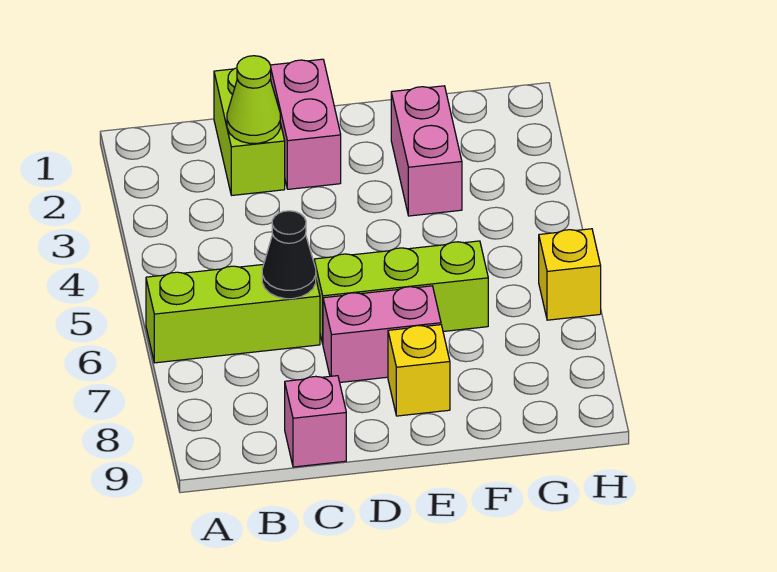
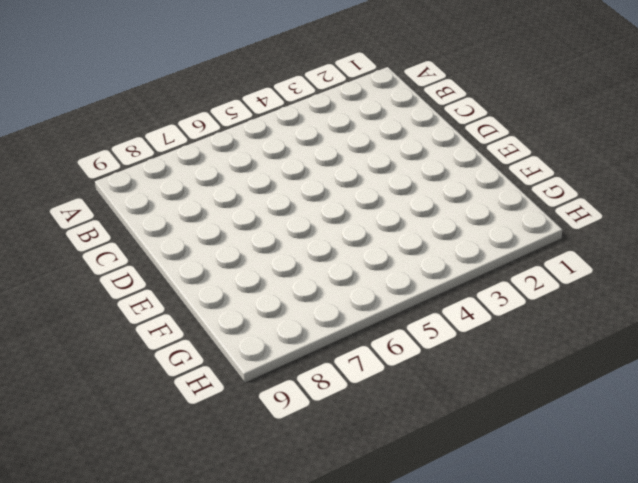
none -> lime brick A6:C6 level 1
none -> lime brick C1:C2 level 1

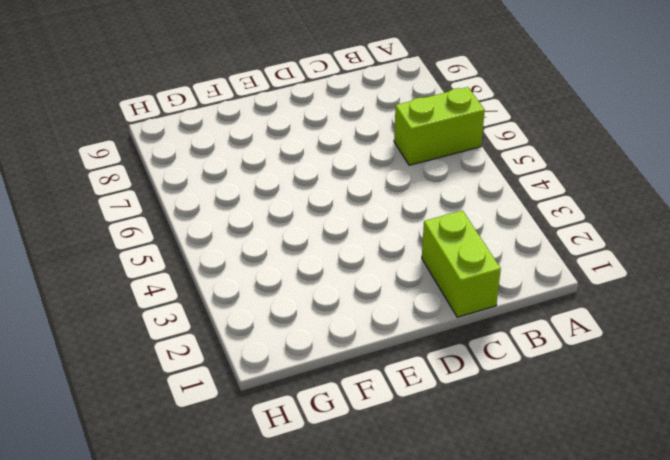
lime brick A6:B6 level 1 -> lime brick A6:C6 level 1
none -> pink brick C9 level 1
none -> pink brick D1:D2 level 1

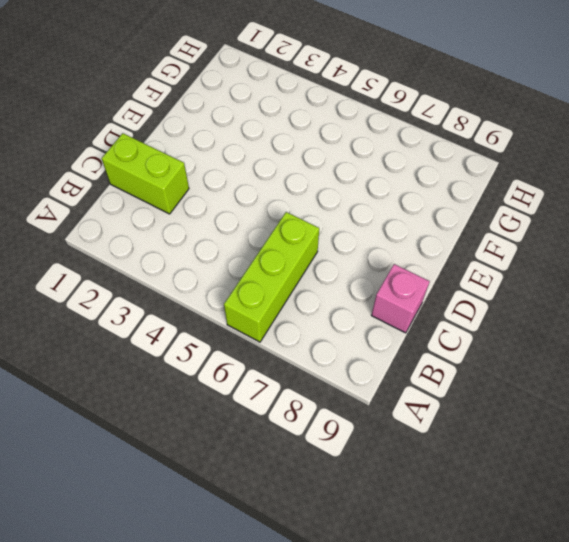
none -> pink brick D1:D2 level 1
none -> lime brick D6:F6 level 1

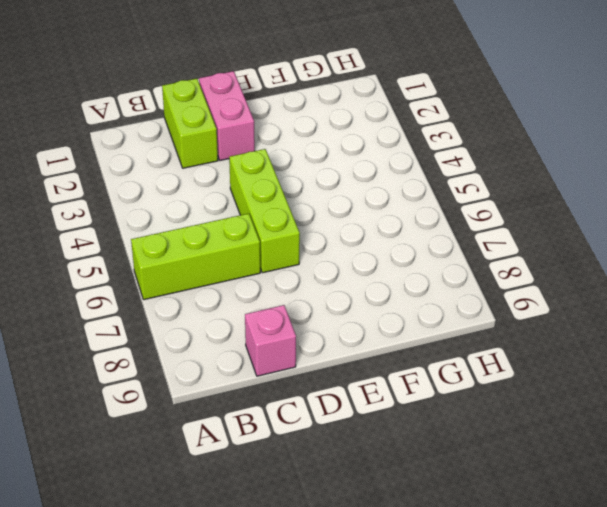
lime brick D4:D6 level 1 -> lime brick D6:F6 level 1
none -> pink brick D7:E7 level 1
none -> yellow brick E8 level 1

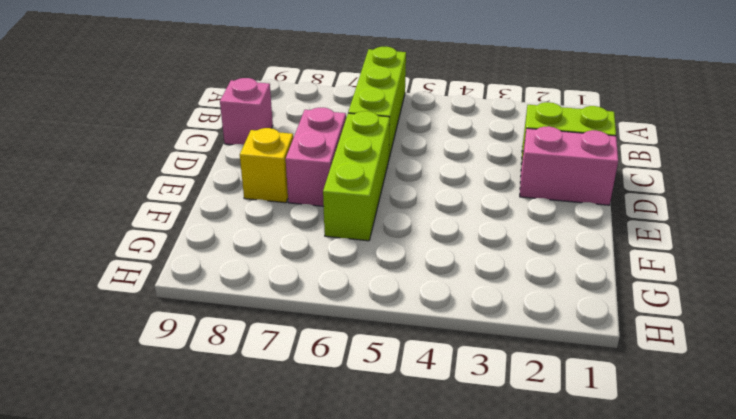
none -> pink brick F2:F3 level 1
none -> yellow brick H6 level 1

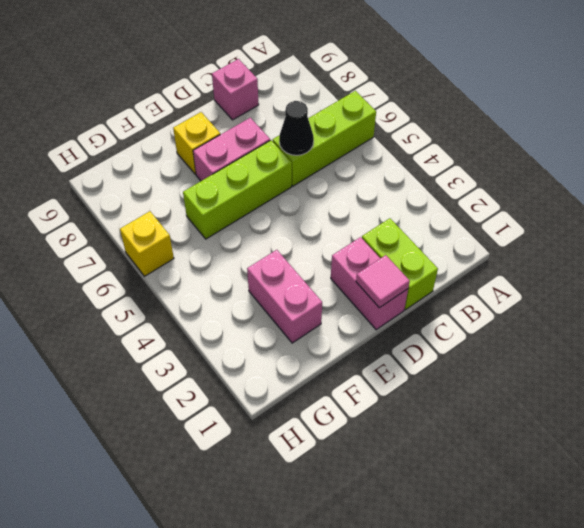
pink tile D1 level 2 -> none
none -> lime cone C2 level 2

